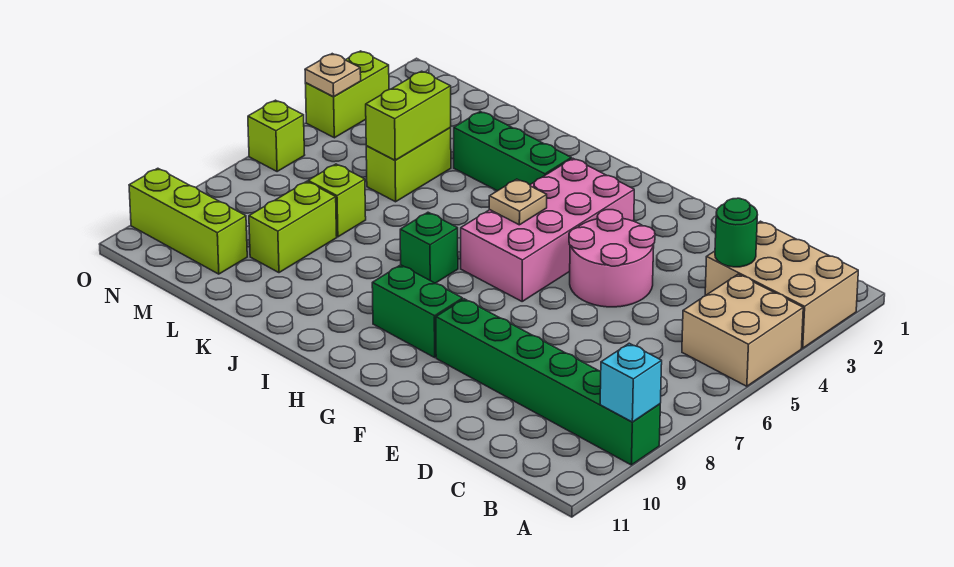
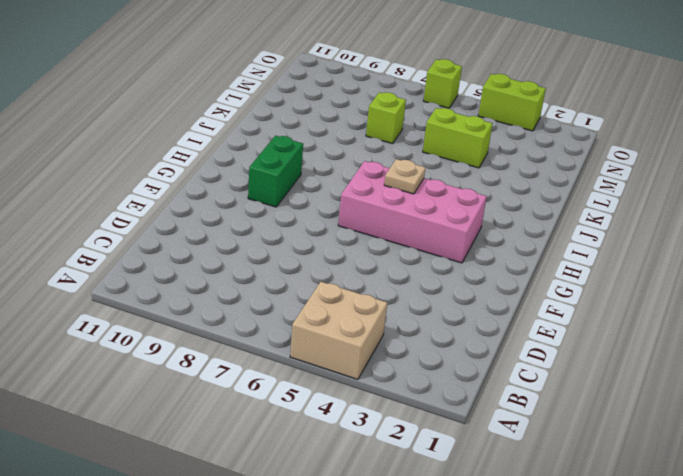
none -> tan brick A2:C3 level 1
none -> green brick A9:F9 level 1
none -> pink round brick E4:F5 level 1

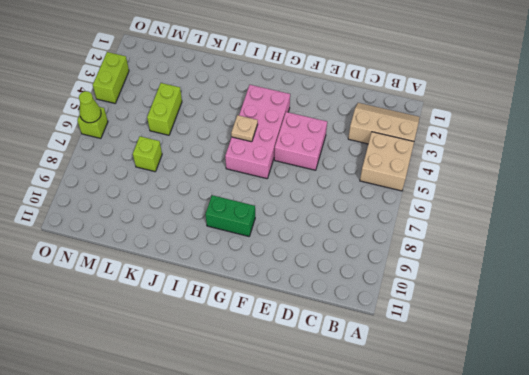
tan slope A2:C3 level 1 top 3 -> tan brick A2:C3 level 1
pink brick E4:F5 level 1 -> pink round brick E4:F5 level 1
lime cone O6 level 2 -> none
none -> green brick A9:F9 level 1
none -> green brick I3:K3 level 1
none -> green brick I7 level 1

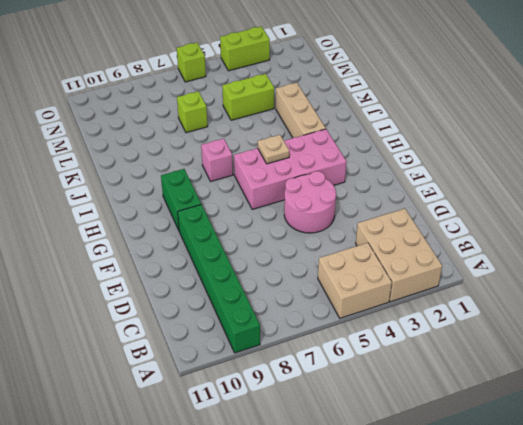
tan brick I3:K3 level 1 -> green brick I3:K3 level 1
pink brick I7 level 1 -> green brick I7 level 1
none -> lime brick L8:L9 level 1
none -> lime brick M10:O10 level 1
none -> cyan brick A9 level 2

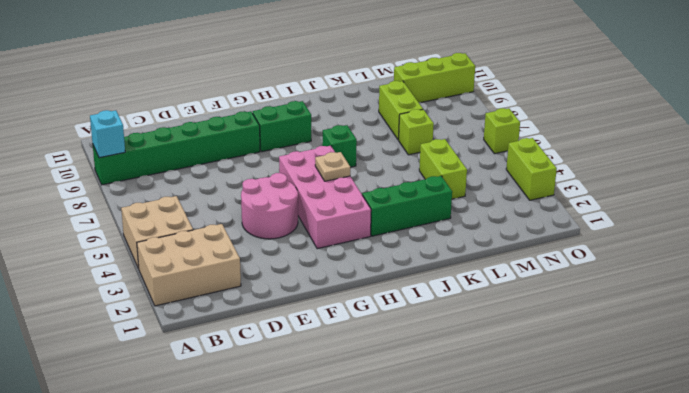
none -> green round brick C3 level 2
none -> lime brick L4:L5 level 2
none -> tan plate O4 level 2

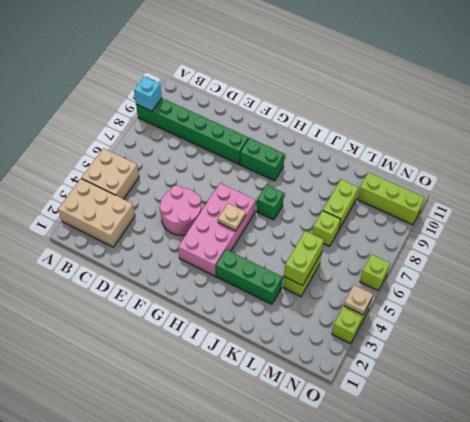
none -> green round brick C3 level 2

